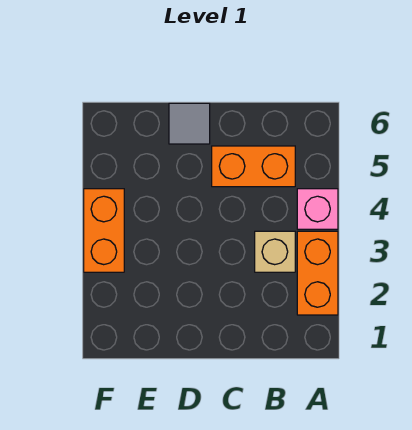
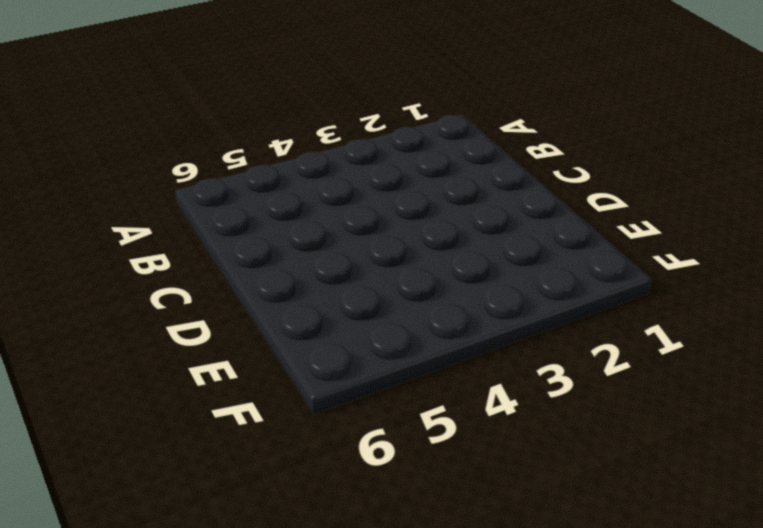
none -> orange brick A2:A3 level 1
none -> pink brick A4 level 1

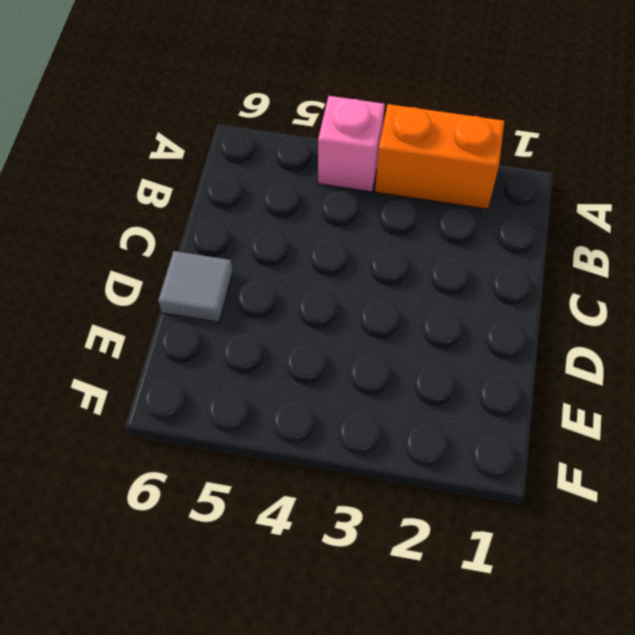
none -> tan brick B3 level 1
none -> orange brick B5:C5 level 1

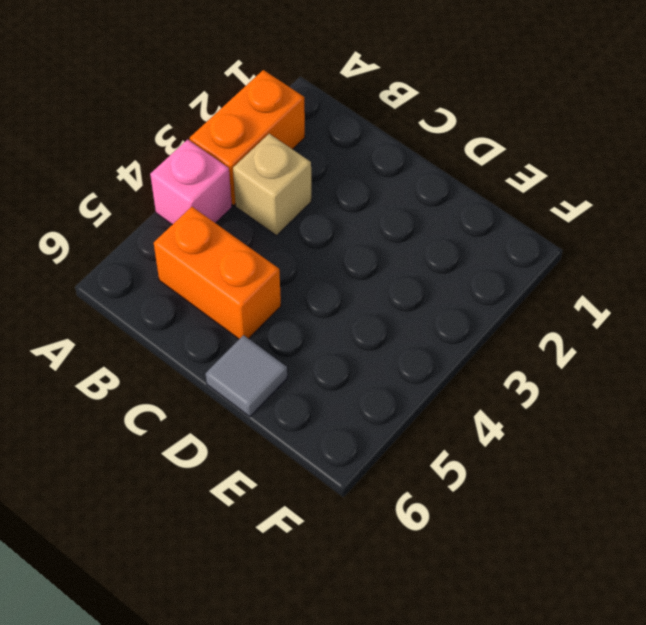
none -> orange brick F3:F4 level 1

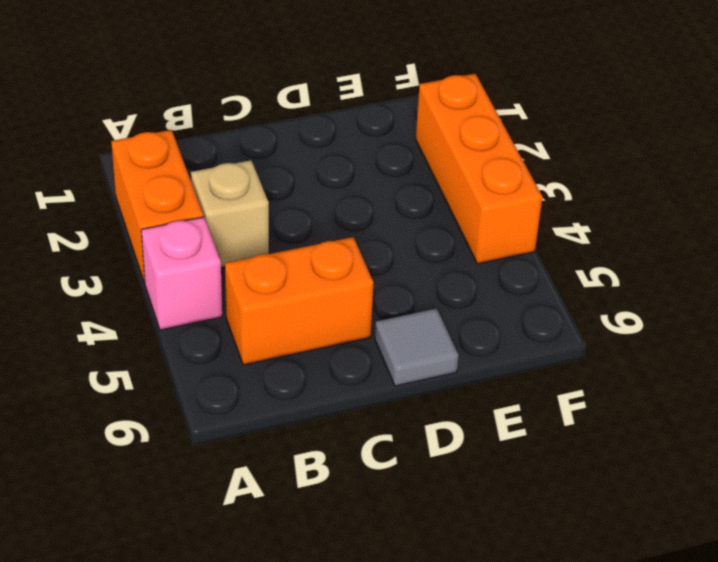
orange brick F2:F4 level 1 -> orange brick F3:F4 level 1

